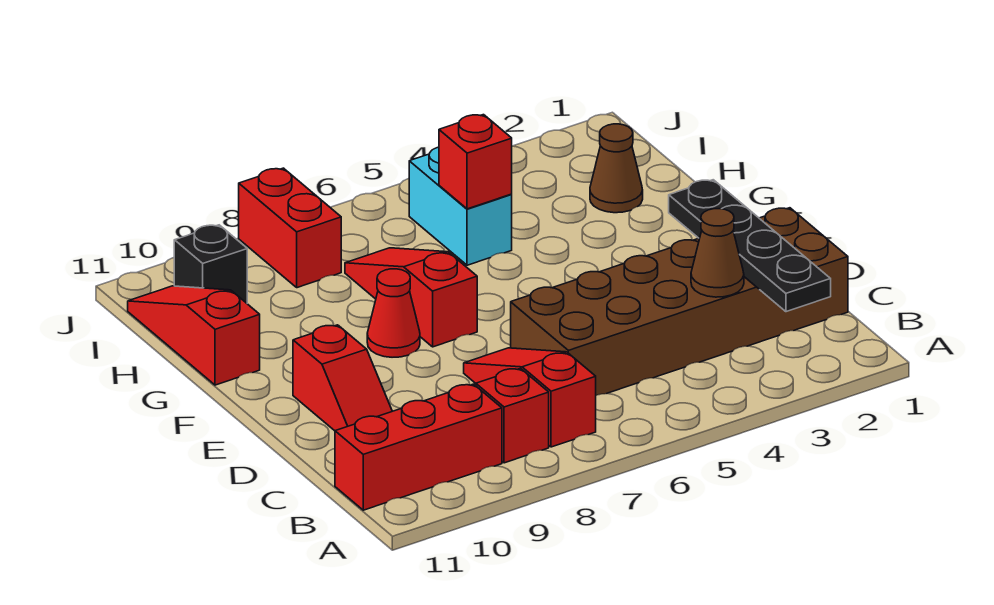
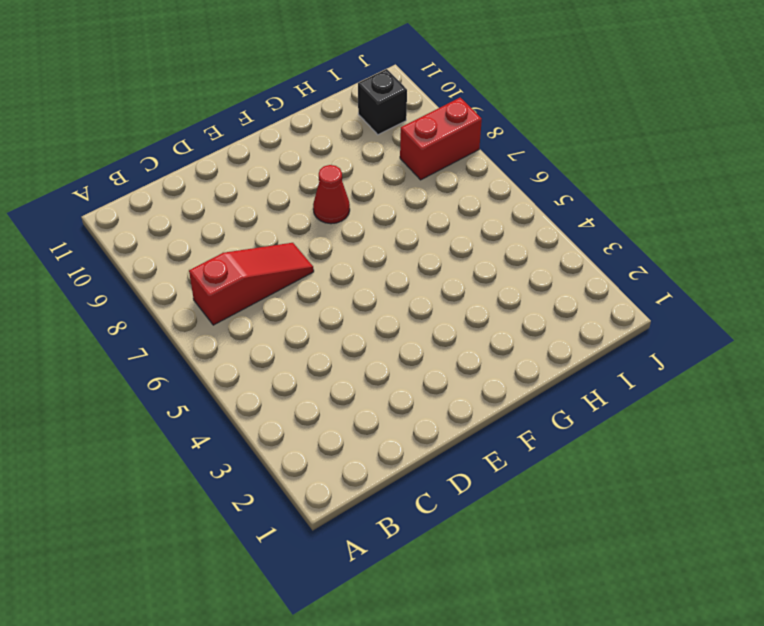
none -> red brick B8 level 1
none -> red brick B9:B11 level 1
none -> brown brick C1:D6 level 1

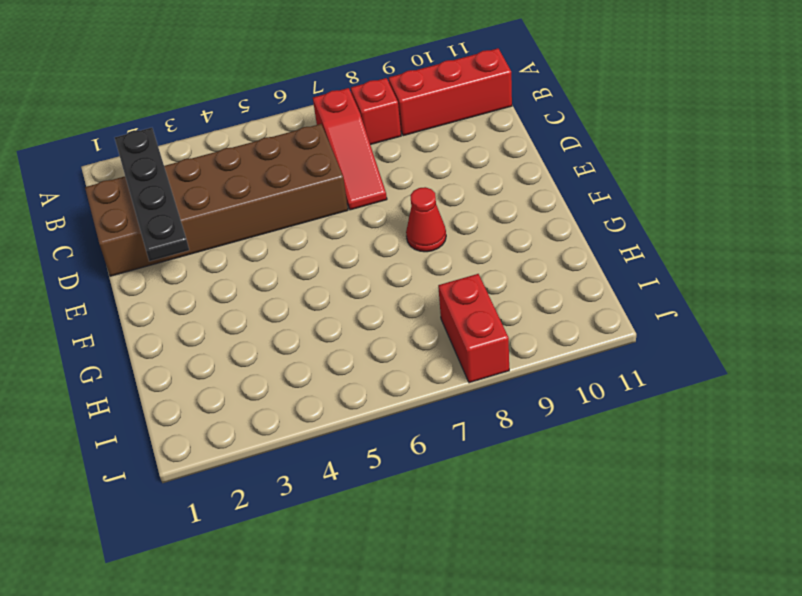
none -> red slope D10:E10 level 1 top E
none -> red slope F7:H7 level 1 top F
none -> red slope G11:I11 level 1 top G

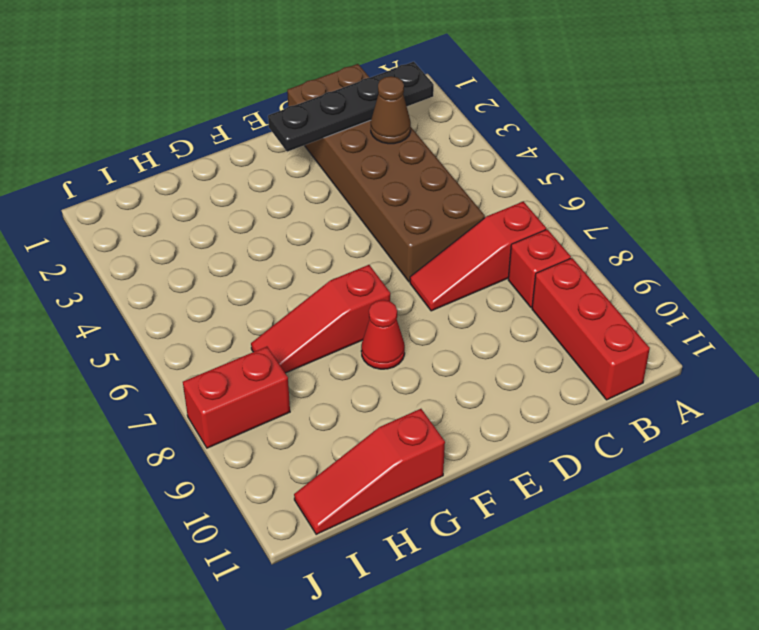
none -> red slope D10:E10 level 1 top E
none -> brown cone H2 level 1
none -> cyan brick H5:I5 level 1

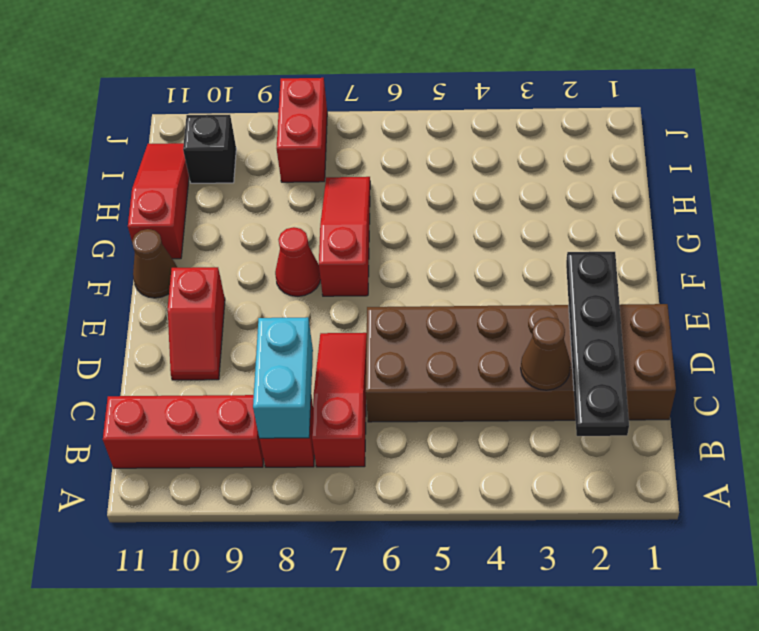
cyan brick B8:C8 level 2 -> cyan brick H5:I5 level 1
brown cone F11 level 1 -> brown cone H2 level 1
none -> red brick H5 level 2

